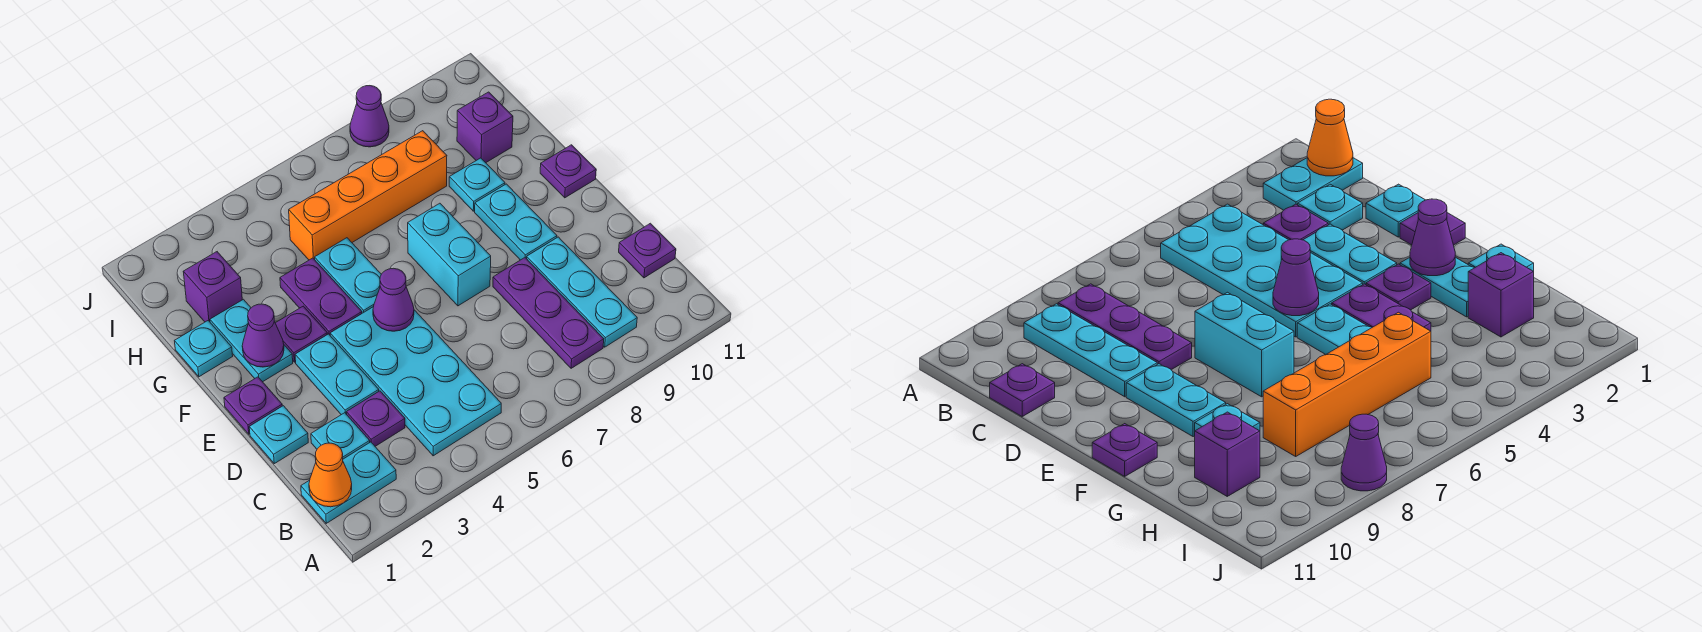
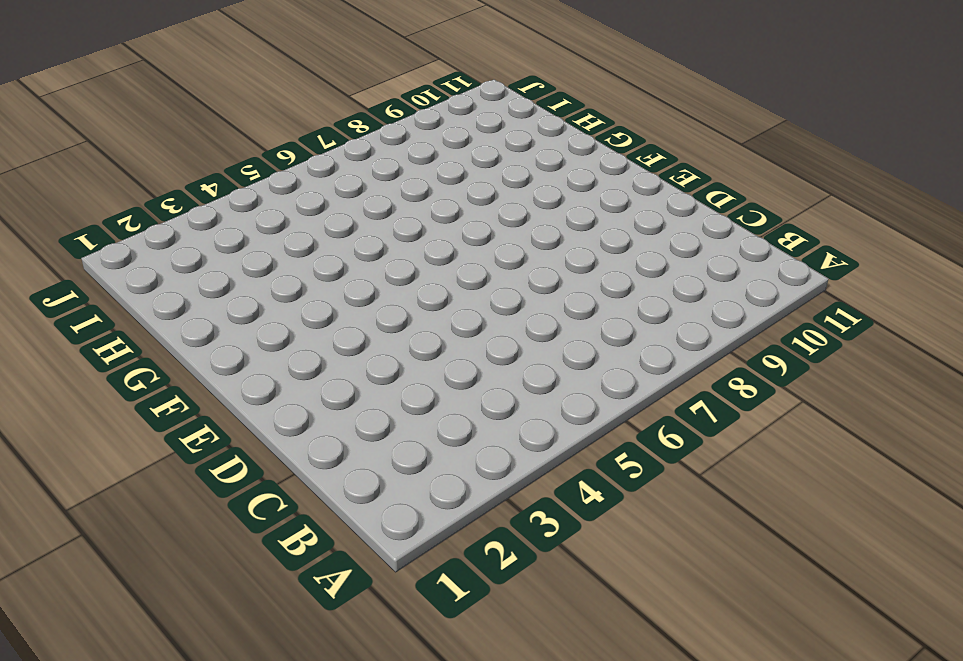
none -> cyan plate B1:B2 level 1
none -> cyan plate B4:E5 level 1
none -> purple plate B8:D8 level 1

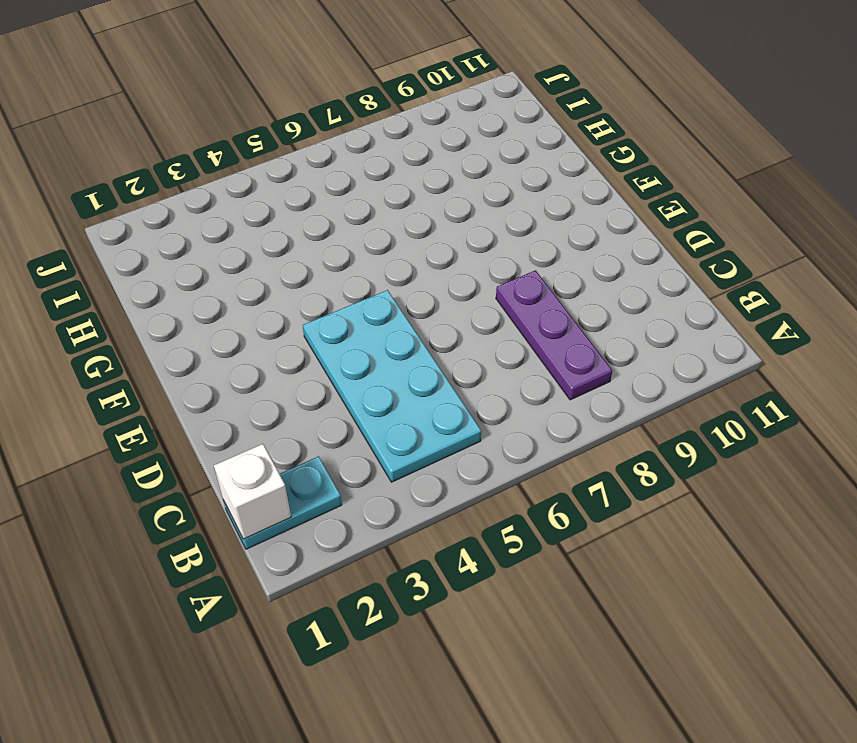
white brick B1 level 2 -> orange cone B1 level 2
none -> cyan plate B9:D9 level 1
none -> cyan plate C2 level 1
none -> purple plate C3 level 1

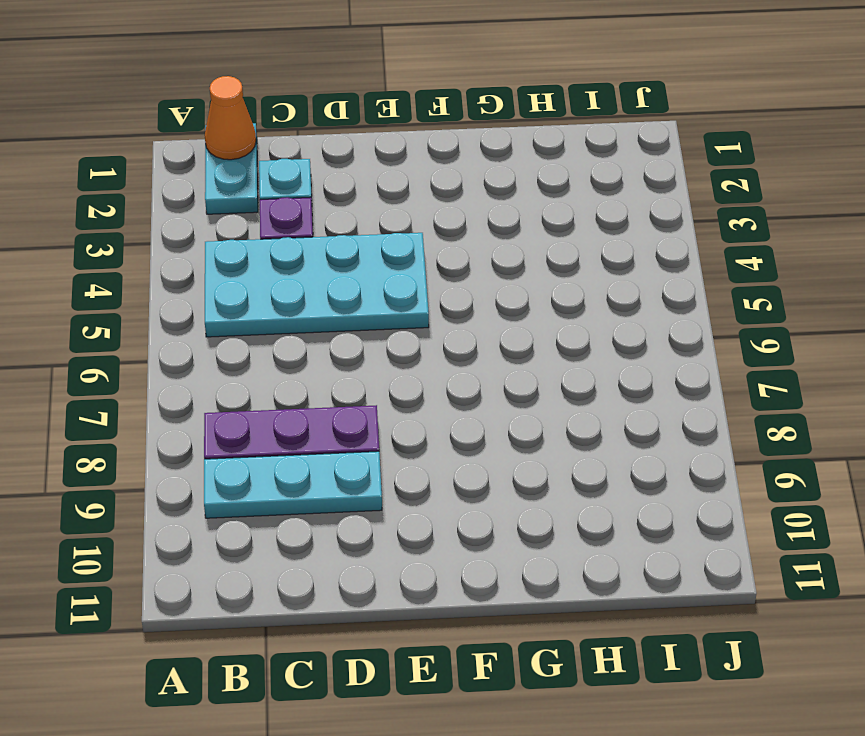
none -> purple plate C11 level 1
none -> cyan plate D1 level 1
none -> cyan plate D3:E3 level 1

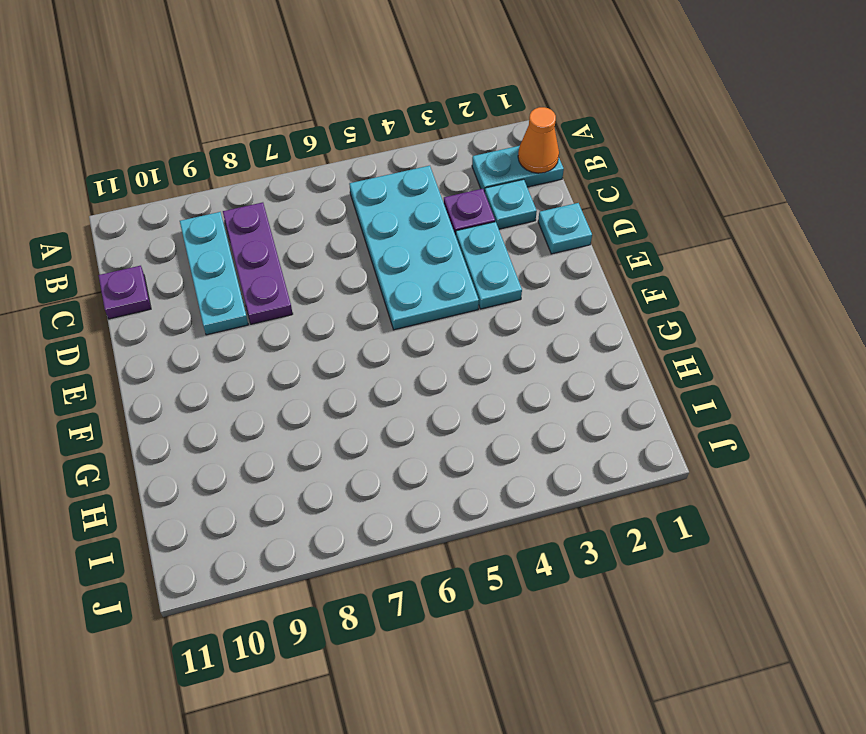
none -> purple plate E1 level 1
none -> cyan brick E7:F7 level 1
none -> cyan plate E9:F9 level 1

